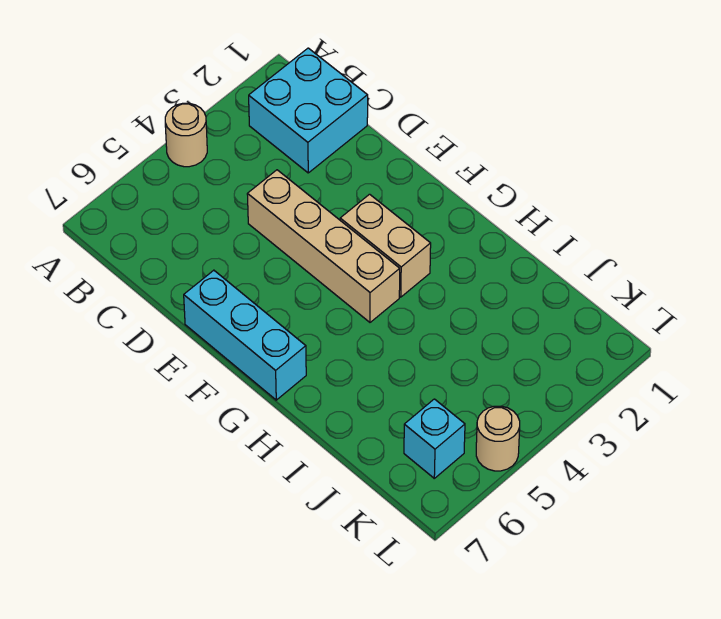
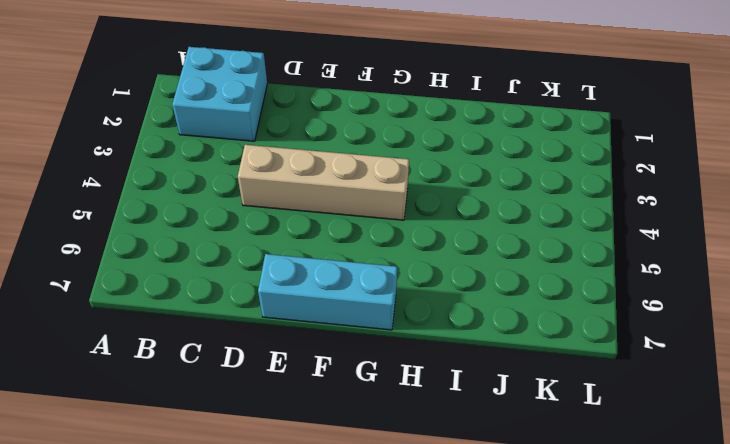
none -> tan round brick A4 level 1
none -> tan brick F3:G3 level 1

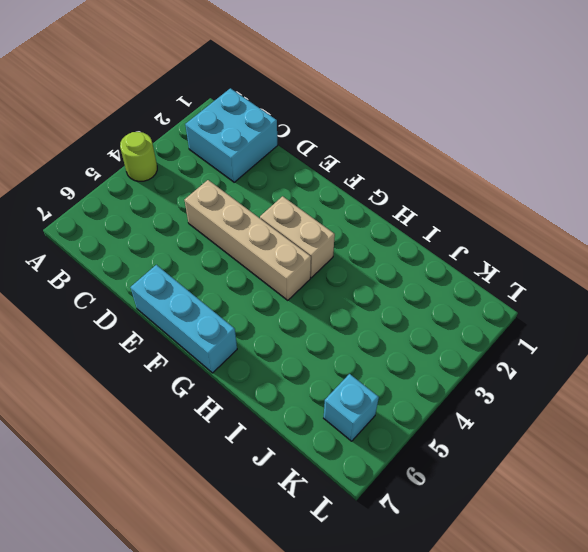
lime round brick A4 level 1 -> tan round brick A4 level 1
none -> tan round brick L5 level 1

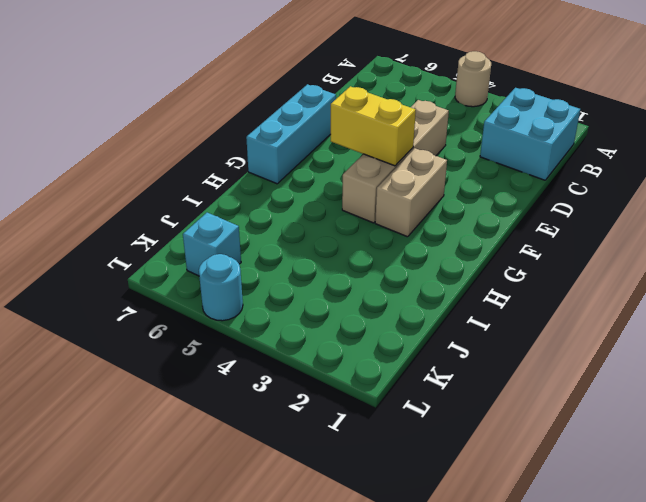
yellow brick F4:F5 level 2 -> none
cyan round brick L5 level 1 -> tan round brick L5 level 1

